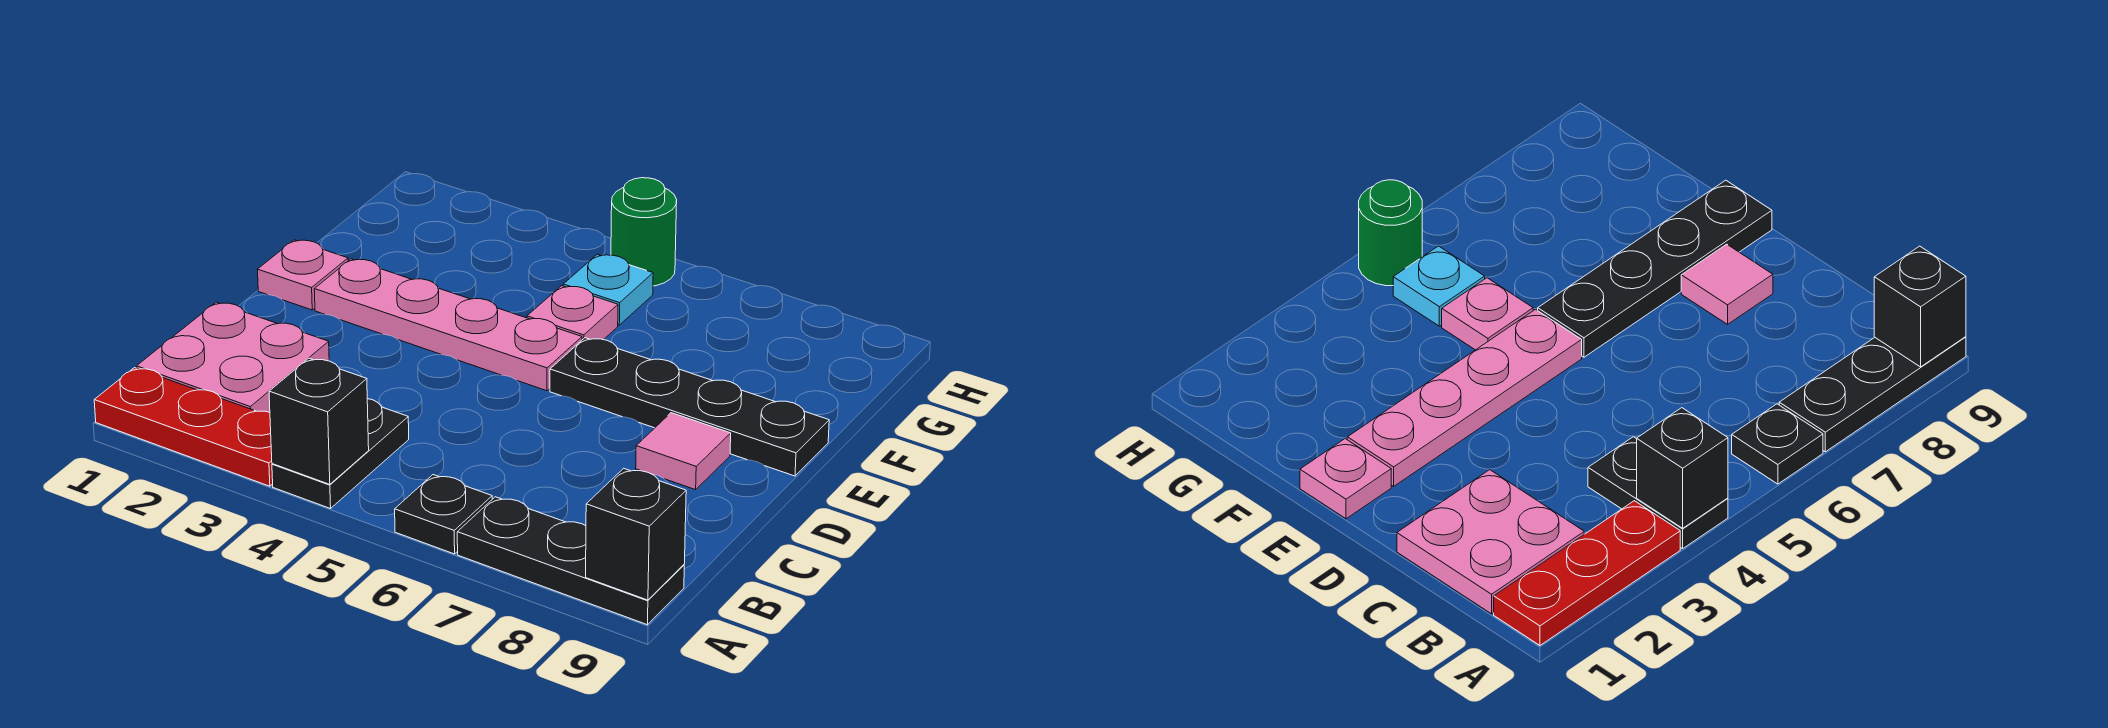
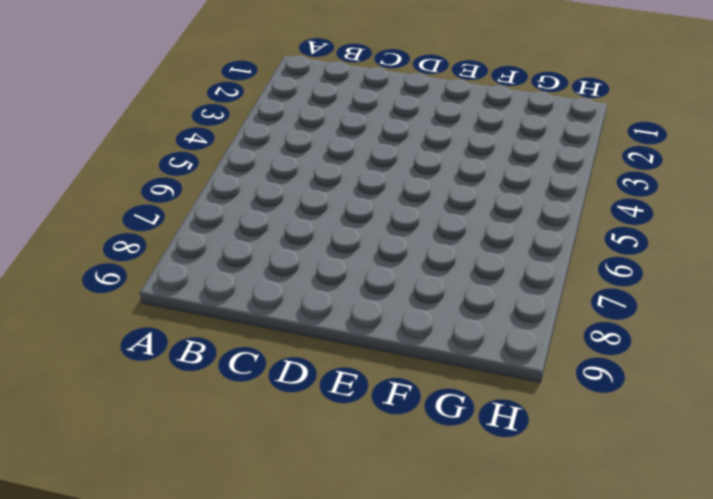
none -> red plate A1:A3 level 1
none -> black plate A4:B4 level 1
none -> black plate A6 level 1

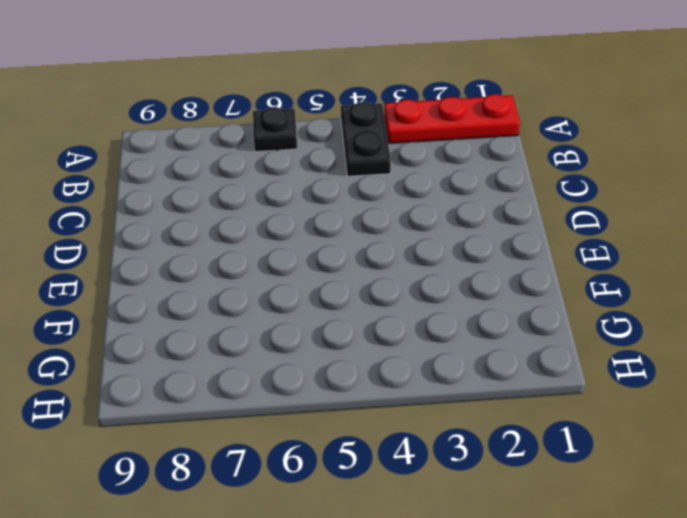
none -> black plate A7:A9 level 1
none -> pink plate B1:C2 level 1
none -> pink tile D8 level 1

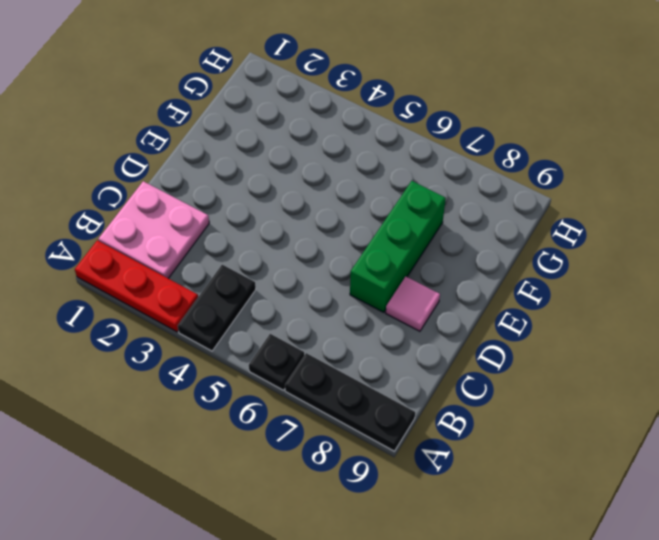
green brick D7:F7 level 1 -> black plate E6:E9 level 1
none -> pink plate E1 level 1
none -> pink plate E2:E5 level 1
none -> pink plate F5 level 1

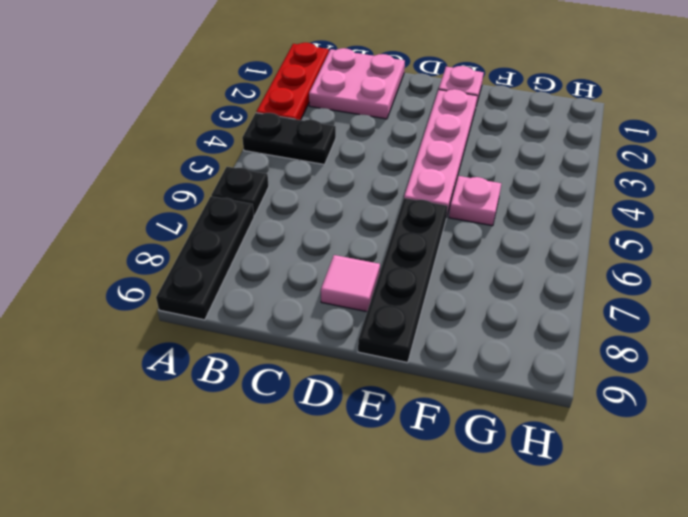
none -> cyan plate G5 level 1
none -> green round brick H5 level 1
none -> black brick A4 level 2

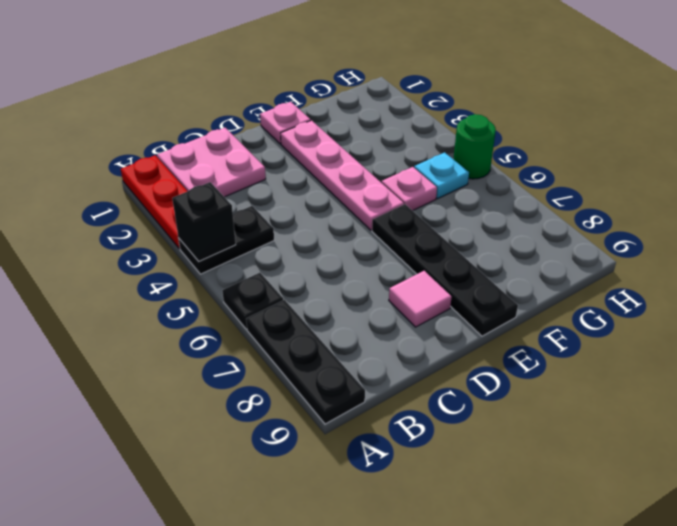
none -> black brick A9 level 2

